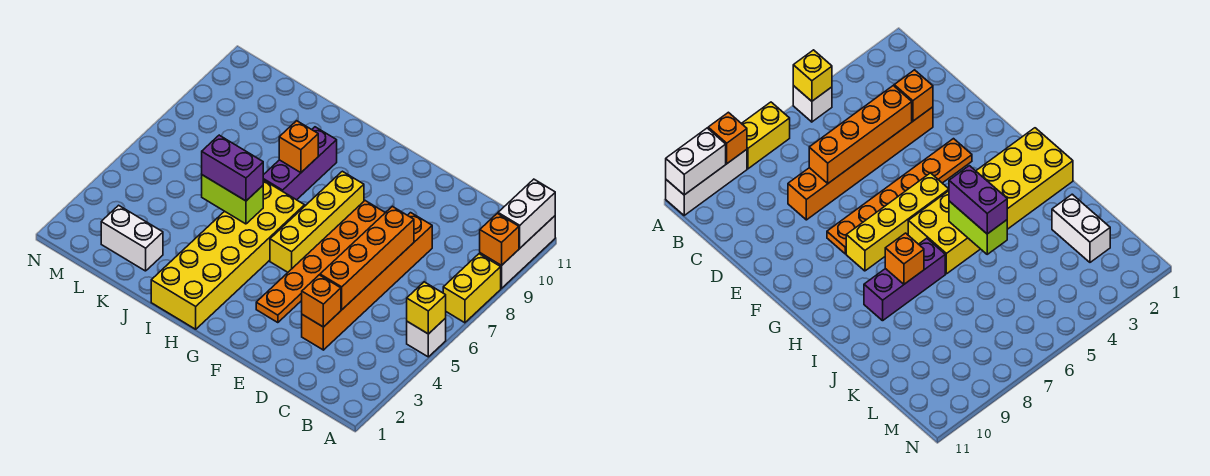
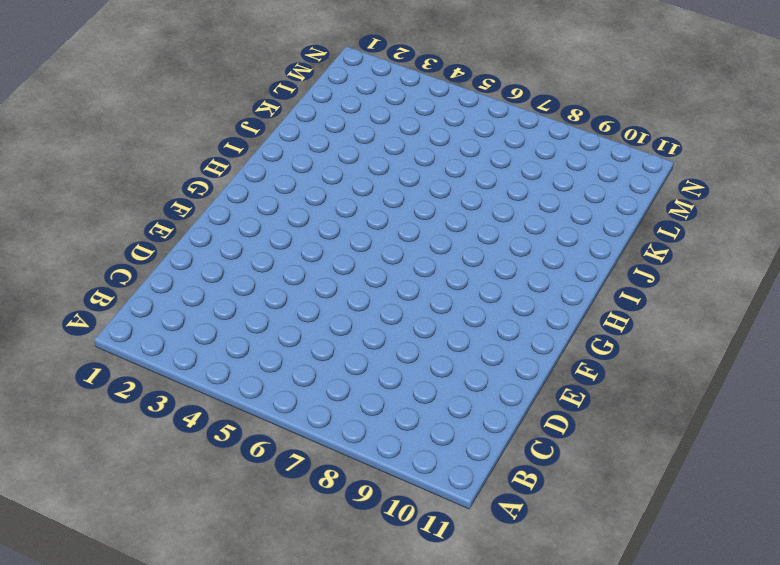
none -> white brick A5 level 1
none -> yellow brick A7:A8 level 1
none -> white brick A9:A11 level 1

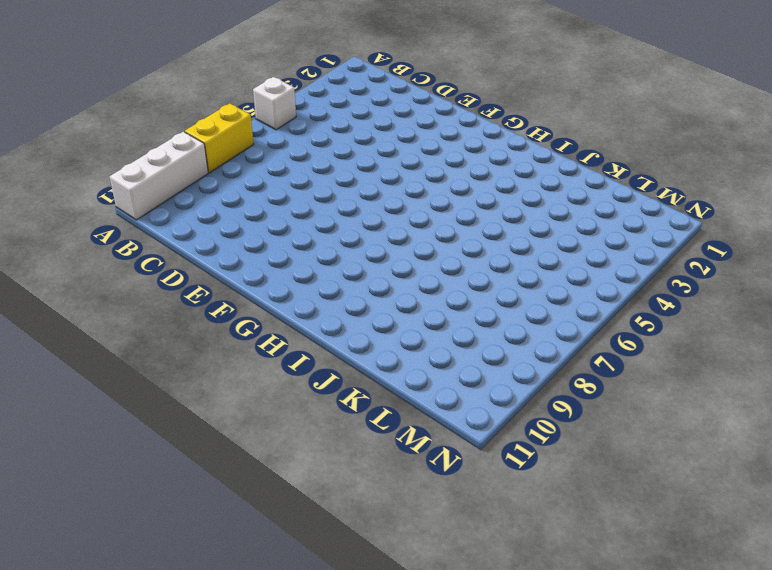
none -> orange brick D3:D8 level 1
none -> orange plate F3:F8 level 1
none -> yellow brick G5:G8 level 1

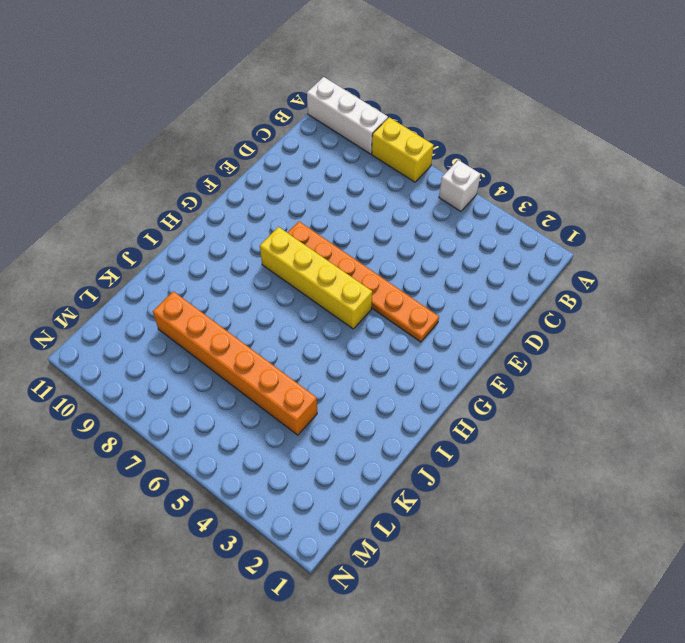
orange brick K4:K9 level 1 -> orange brick D3:D8 level 1
none -> yellow brick H1:I6 level 1
none -> purple brick I7:I9 level 1
none -> white brick K2:L2 level 1

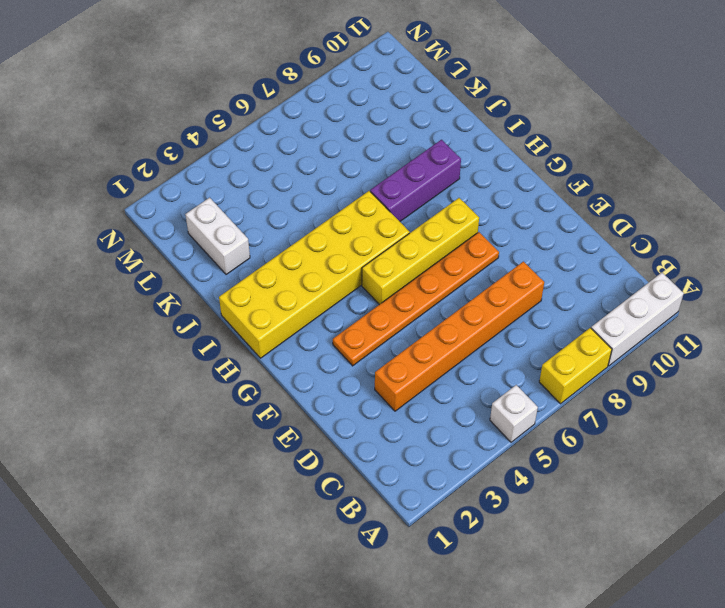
none -> yellow brick A5 level 2
none -> orange brick A9 level 2
none -> white brick A10:A11 level 2

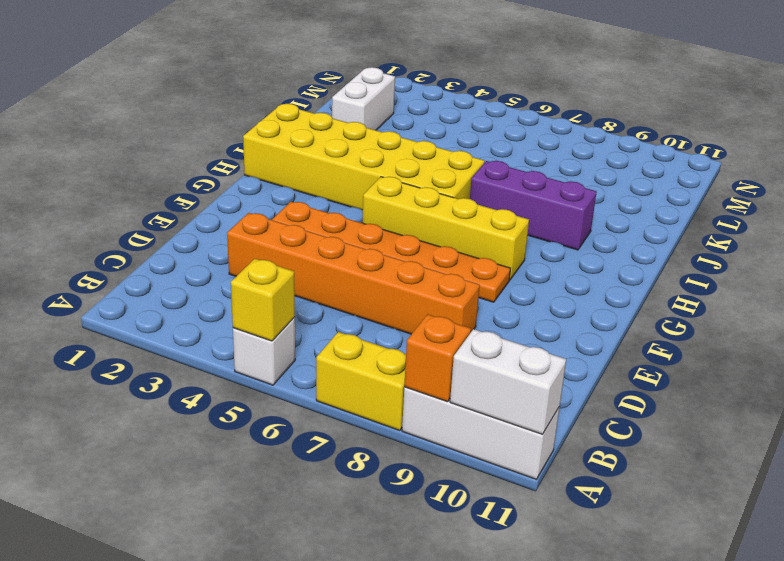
none -> orange brick D3 level 2
none -> orange brick D4:D7 level 2
none -> lime brick I5:J5 level 2

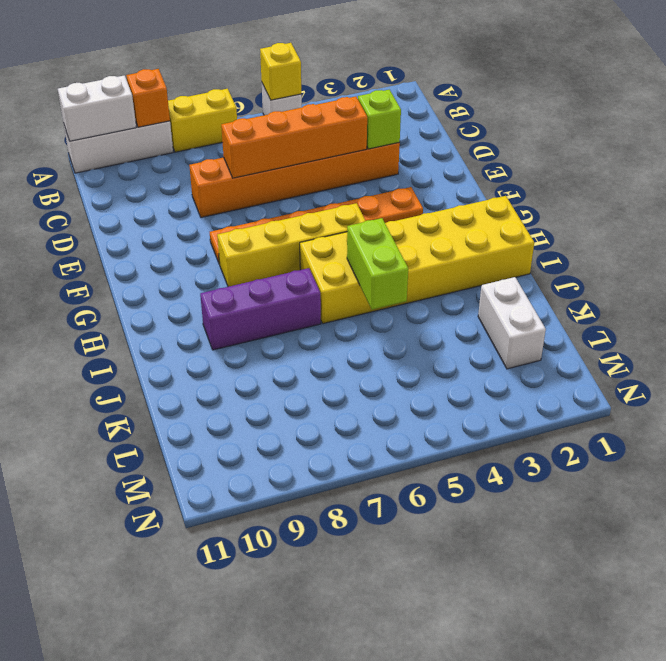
lime brick D3 level 2 -> orange brick D3 level 2
none -> orange brick I8 level 2
none -> purple brick I5:J5 level 3

